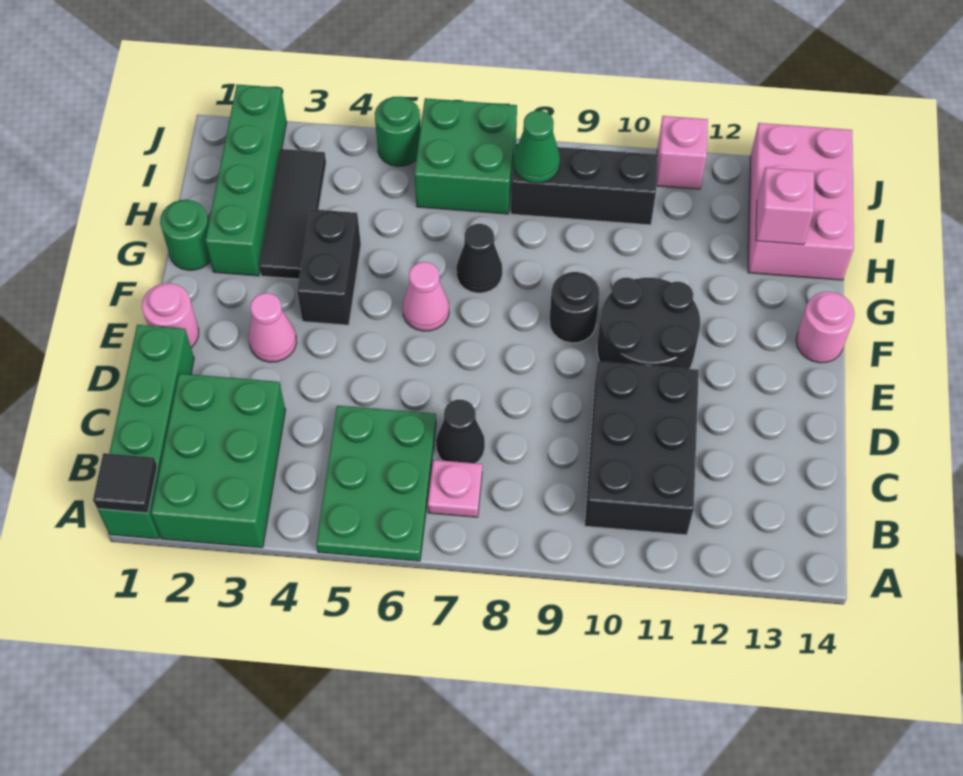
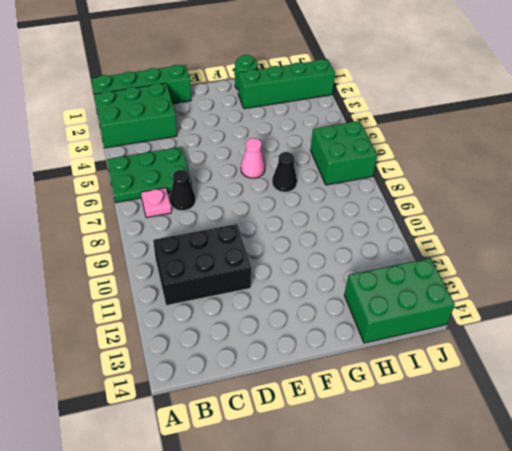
green brick H13:J14 level 1 -> pink brick H13:J14 level 1
none -> pink round brick E1 level 1
none -> pink cone E3 level 1
none -> black round brick E10:F11 level 1

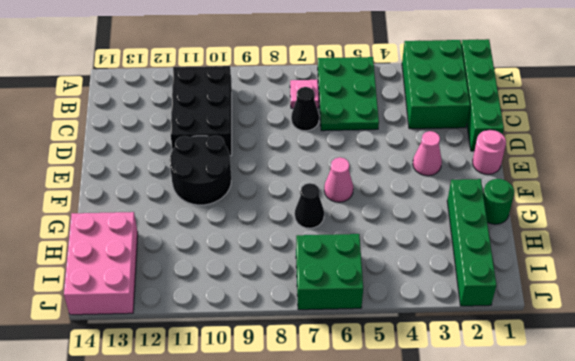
none -> black brick F4:G4 level 1
none -> black round brick F9 level 1
none -> pink round brick F14 level 1

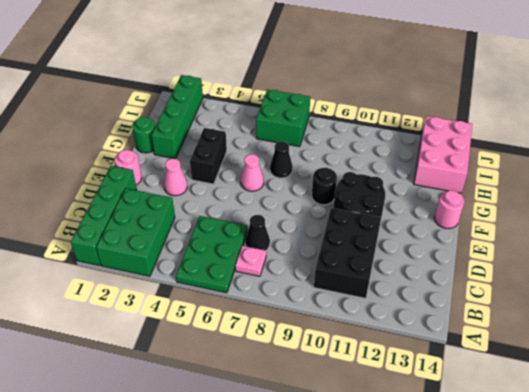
none -> black tile G3:I3 level 1
none -> black brick I8:I10 level 1
none -> green round brick J5 level 1

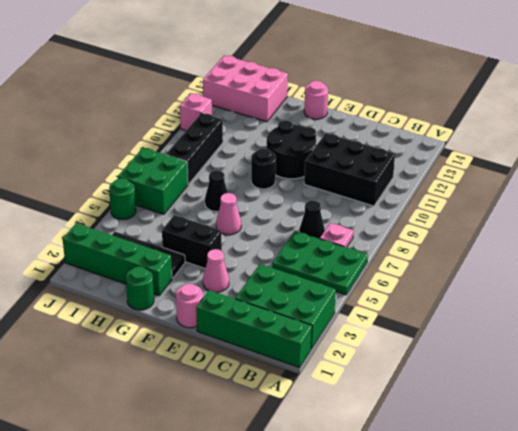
none -> black tile A1 level 2
none -> pink brick H13 level 2
none -> green cone I8 level 2

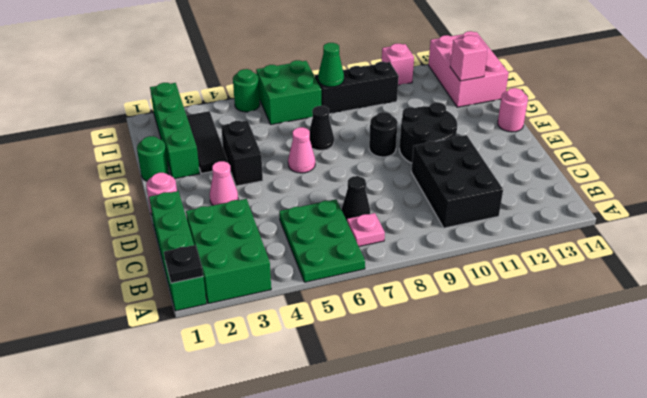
black plate A1 level 2 -> black tile A1 level 2

